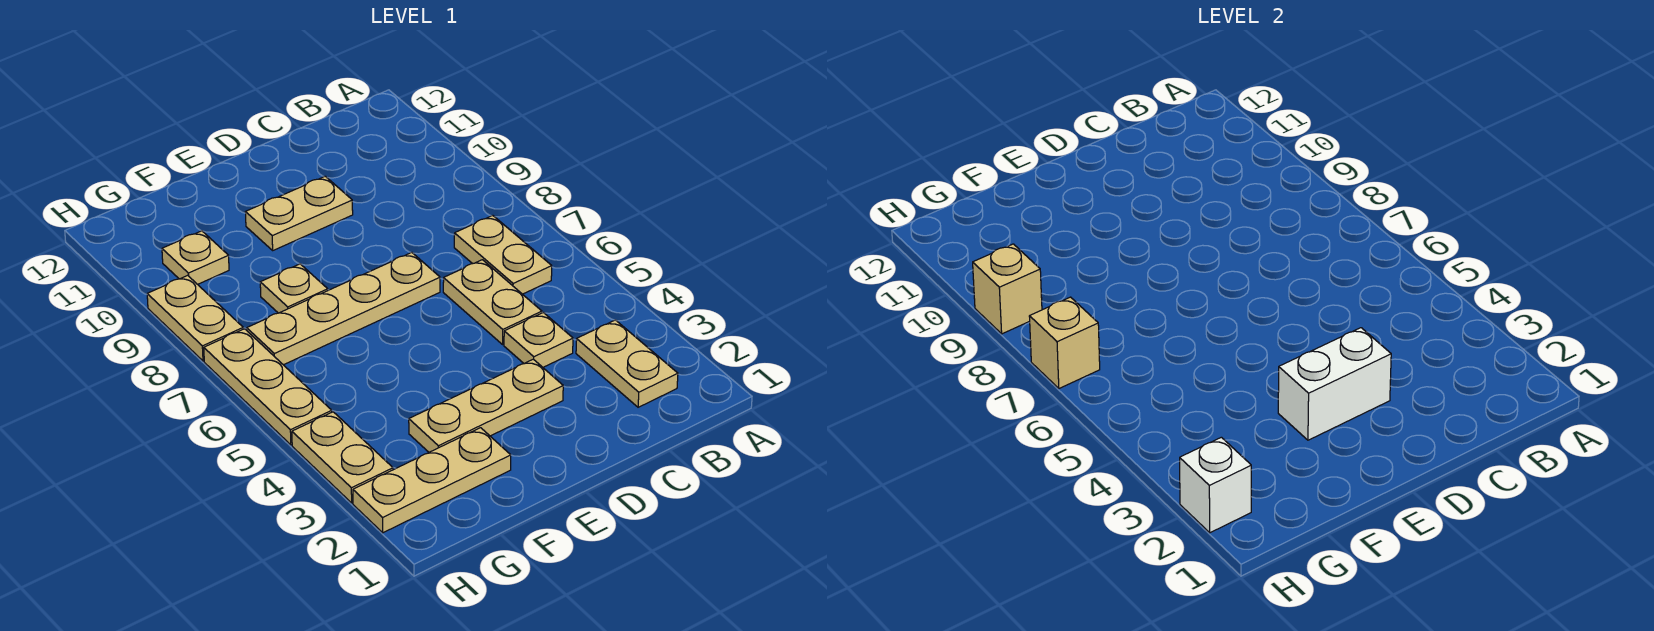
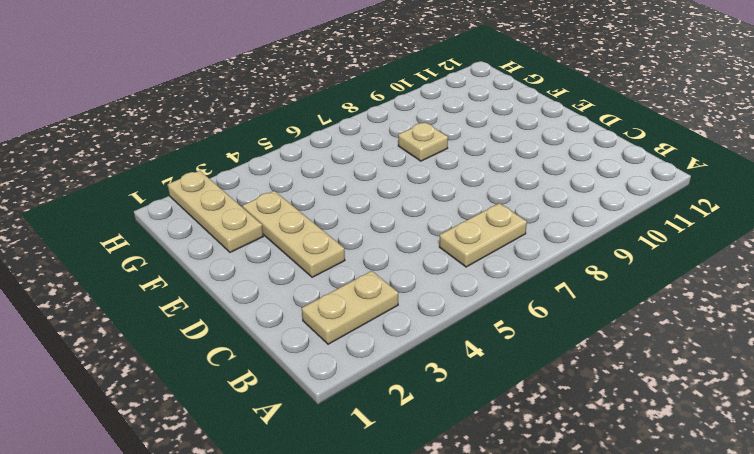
none -> tan plate C4 level 1
none -> tan plate C5:C6 level 1
none -> tan plate D7:G7 level 1

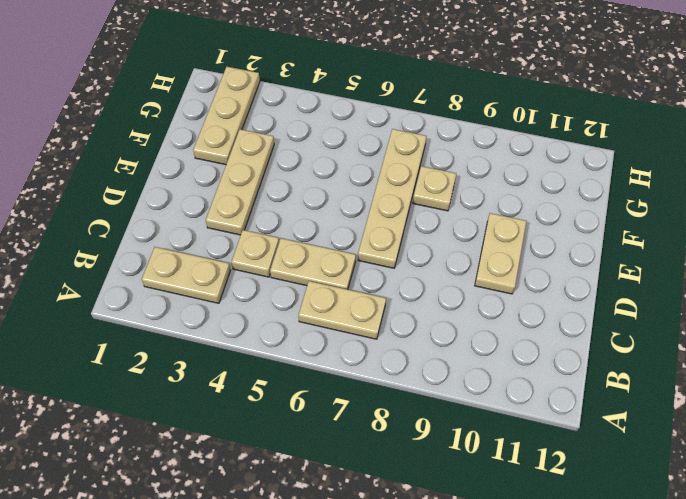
none -> tan plate G10 level 1
none -> tan plate H3:H4 level 1
none -> tan plate H5:H7 level 1

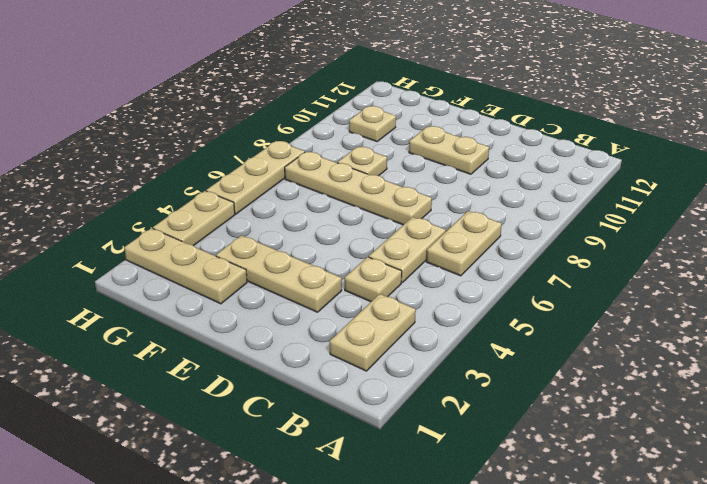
none -> tan plate H8:H9 level 1
none -> white brick D3:E3 level 2
none -> white brick H2 level 2

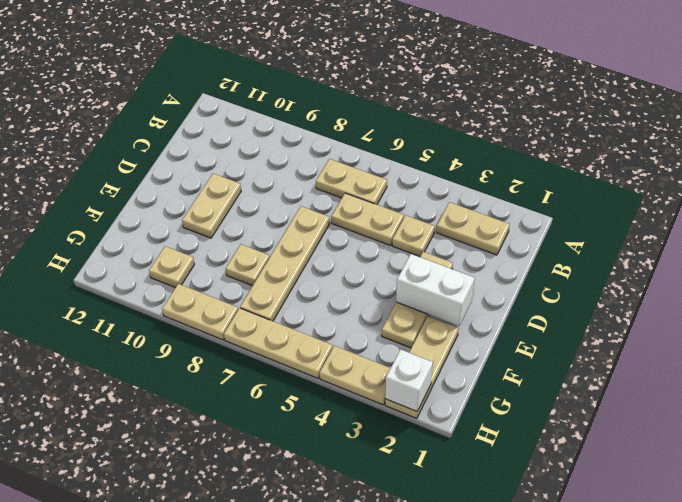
white brick E2:E3 level 2 -> white brick D3:E3 level 2
none -> tan brick H7 level 2
none -> tan brick H9 level 2

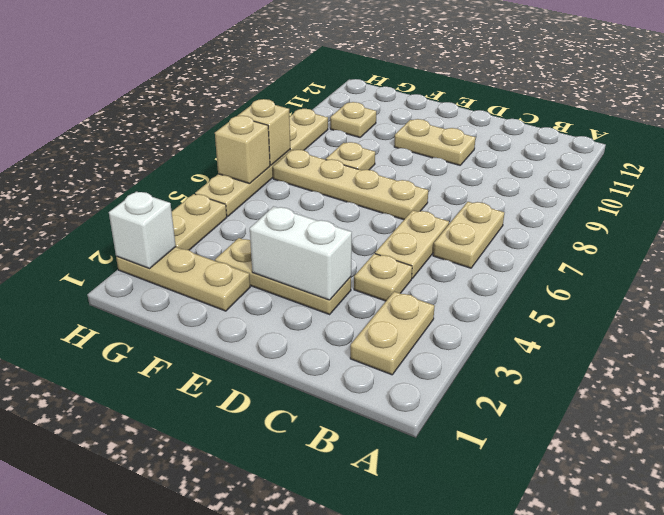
tan brick H6 level 2 -> tan brick H9 level 2

